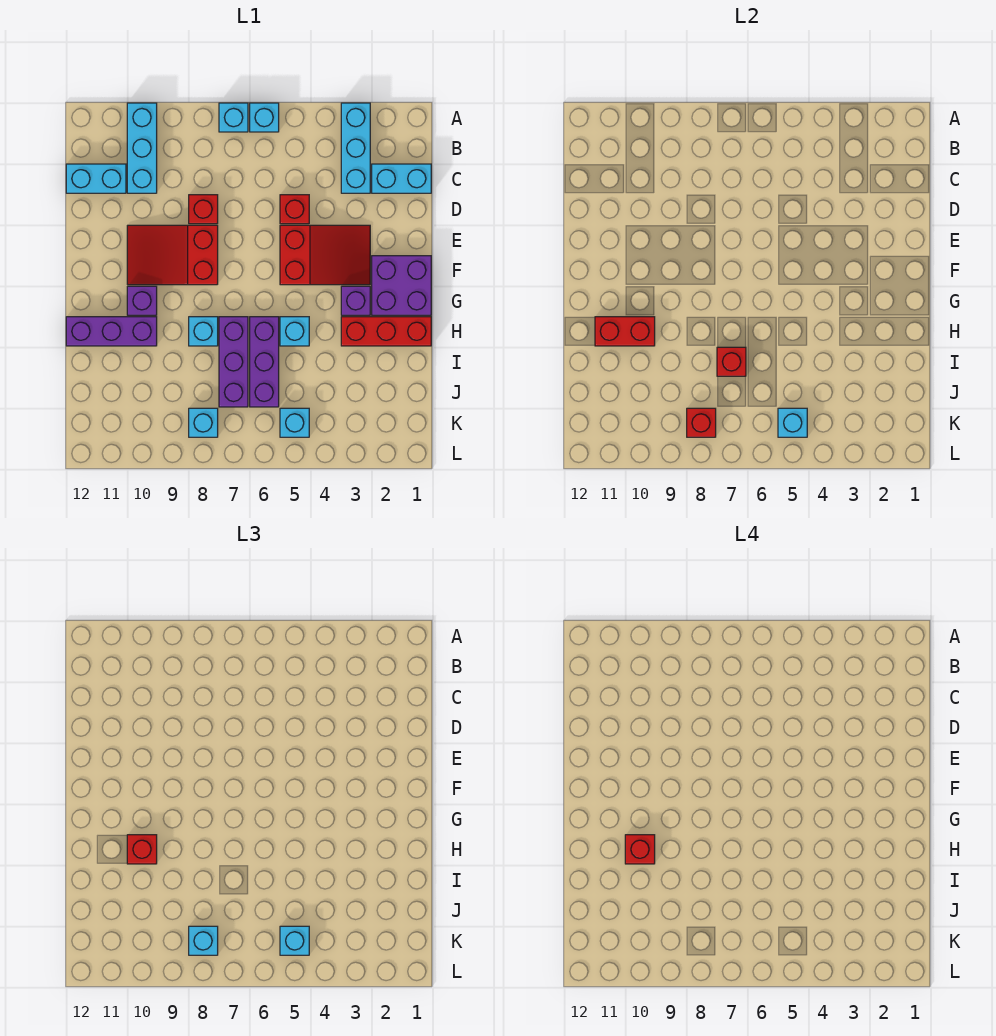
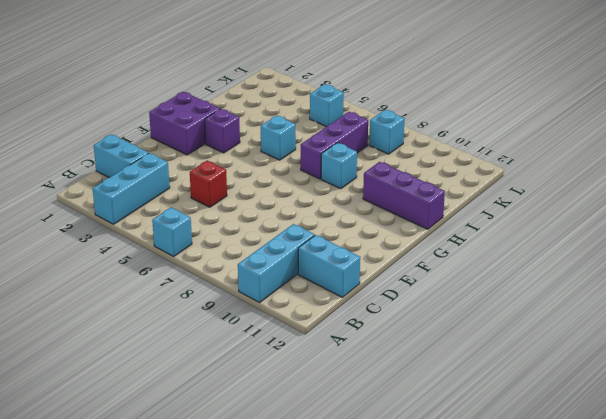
none -> cyan brick A7 level 1
none -> red brick D8 level 1
none -> red slope E3:F5 level 1 top 5

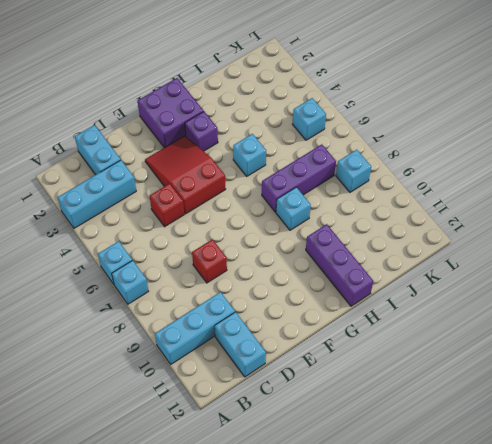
none -> red slope E8:F10 level 1 top 8
none -> purple brick G10 level 1
none -> red brick H1:H3 level 1

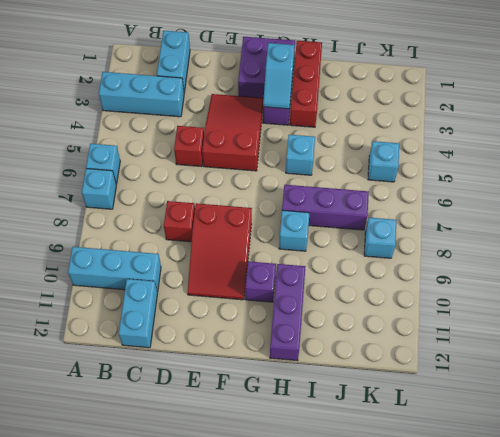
cyan slope G2:G3 level 2 top 2 -> none
none -> purple brick H6:J6 level 1
none -> red brick H10:H11 level 2
none -> red brick I7 level 2

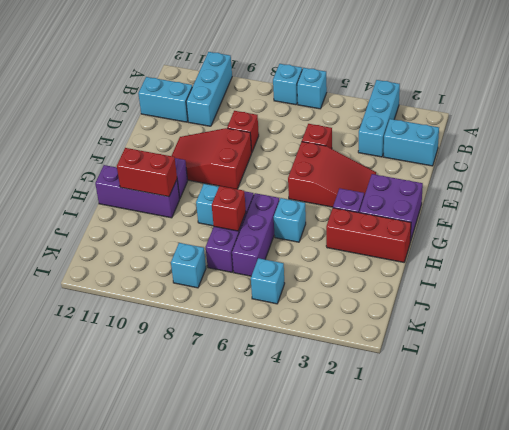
none -> cyan brick K5 level 2
none -> red brick K8 level 2
none -> red brick H10 level 3

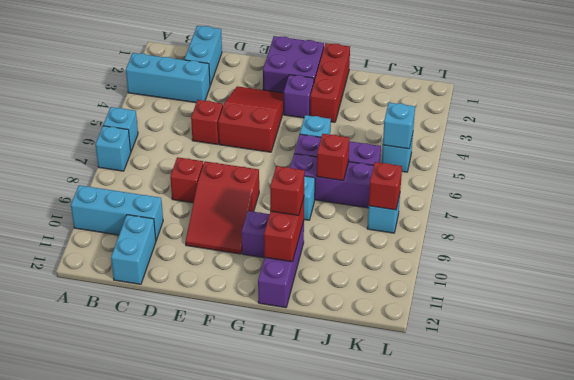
none -> cyan brick K5 level 3
none -> cyan brick K8 level 3
none -> red brick H10 level 4

